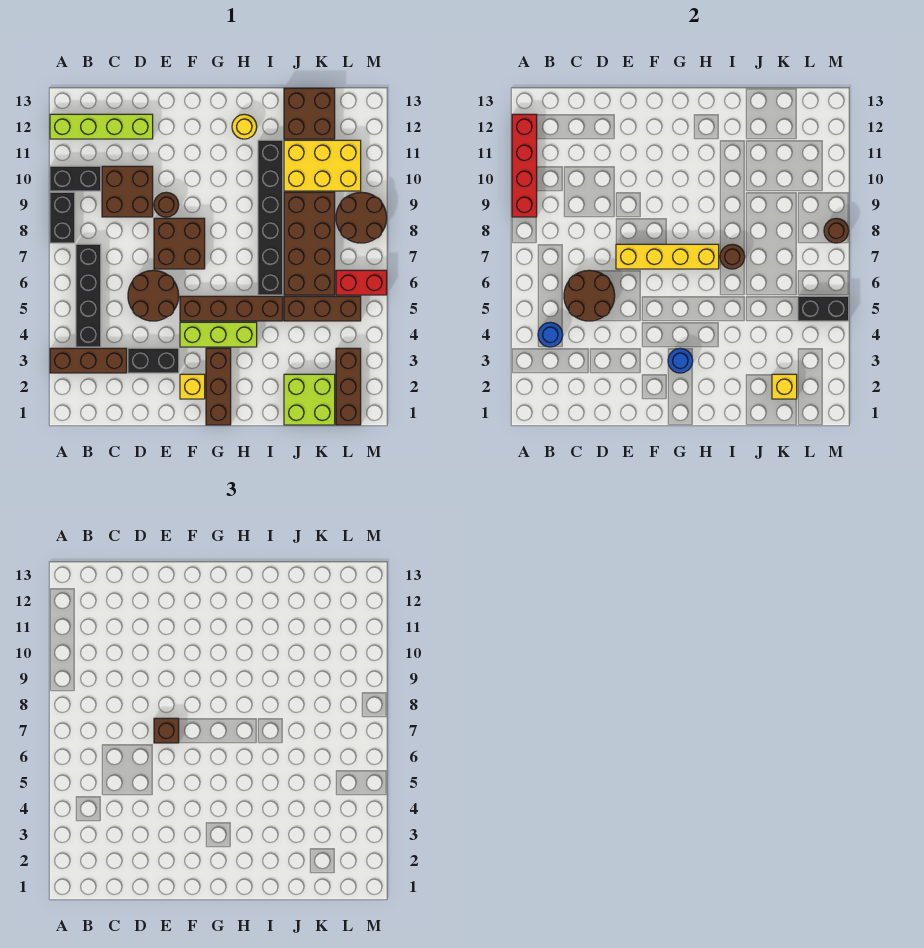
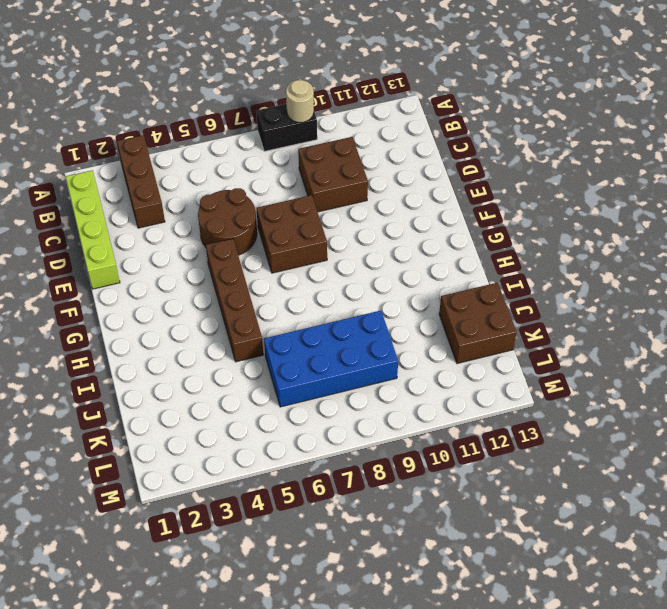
tan round brick A9 level 2 -> red brick A9:A12 level 2
lime brick B1:E1 level 1 -> lime brick A12:D12 level 1
blue brick J6:K9 level 1 -> brown brick J6:K9 level 1
none -> black brick A10:B10 level 1
none -> black brick B4:B7 level 1
none -> black brick D3:E3 level 1
none -> brown round brick E9 level 1

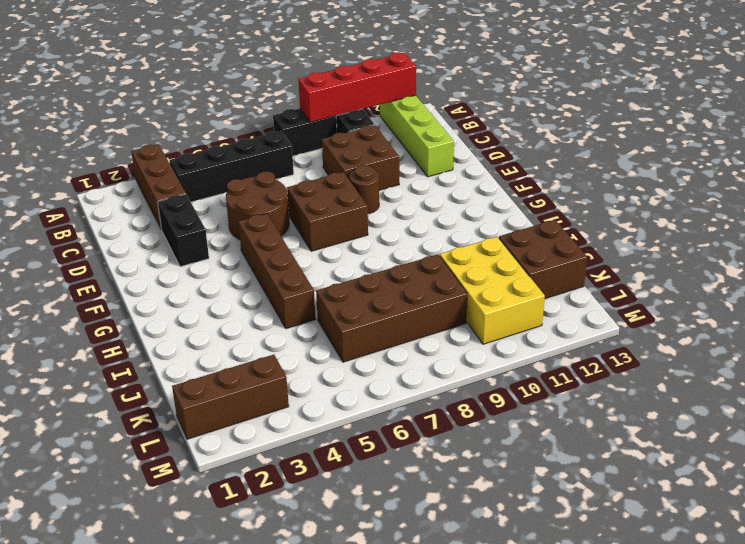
none -> yellow brick F2 level 1
none -> lime brick F4:H4 level 1
none -> brown brick G1:G3 level 1
none -> yellow round brick H12 level 1

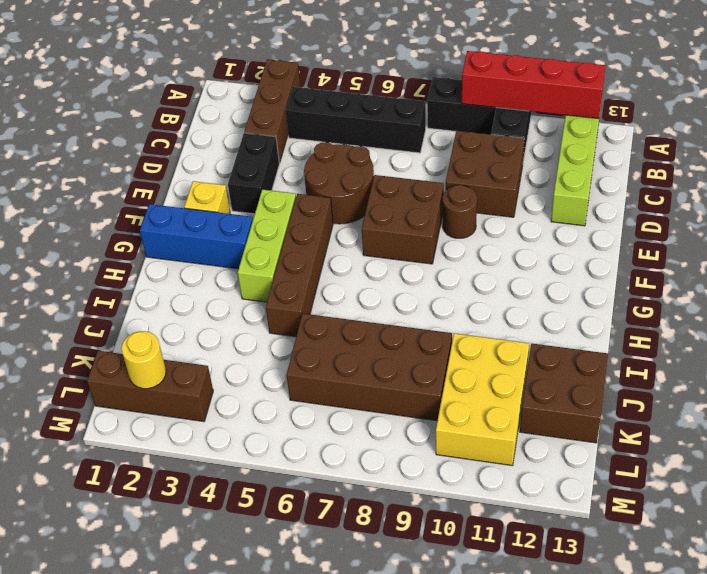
blue brick G1:G3 level 1 -> brown brick G1:G3 level 1
yellow round brick L2 level 2 -> yellow round brick H12 level 1
none -> black brick I6:I11 level 1
none -> lime brick J1:K2 level 1
none -> brown brick J5:L5 level 1
none -> red brick L6:M6 level 1

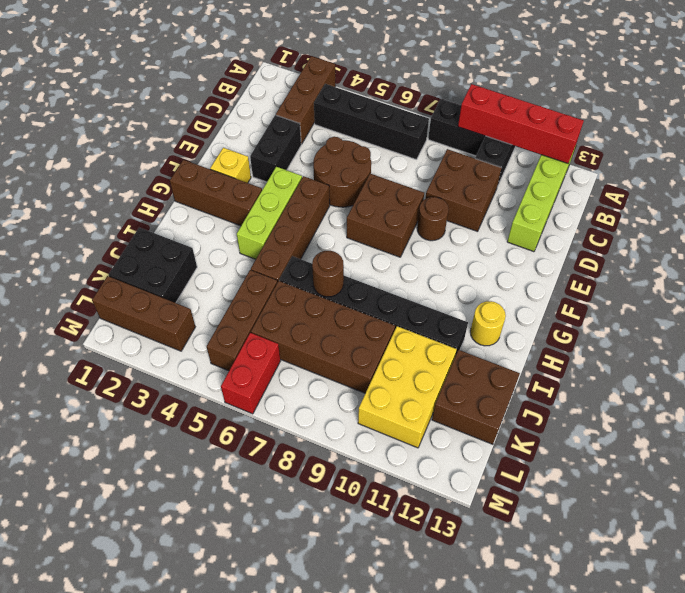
black brick J1:K2 level 1 -> lime brick J1:K2 level 1
none -> brown round brick L8:M9 level 1
none -> blue round brick B4 level 2
none -> brown round brick C5:D6 level 2
none -> yellow brick E7:H7 level 2

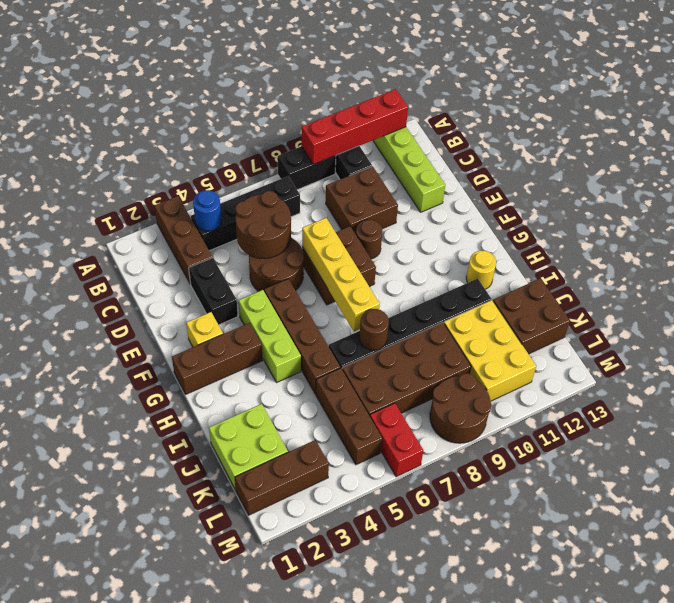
none -> blue round brick G3 level 2
none -> yellow brick K2 level 2
none -> black brick L5:M5 level 2
none -> brown round brick M8 level 2

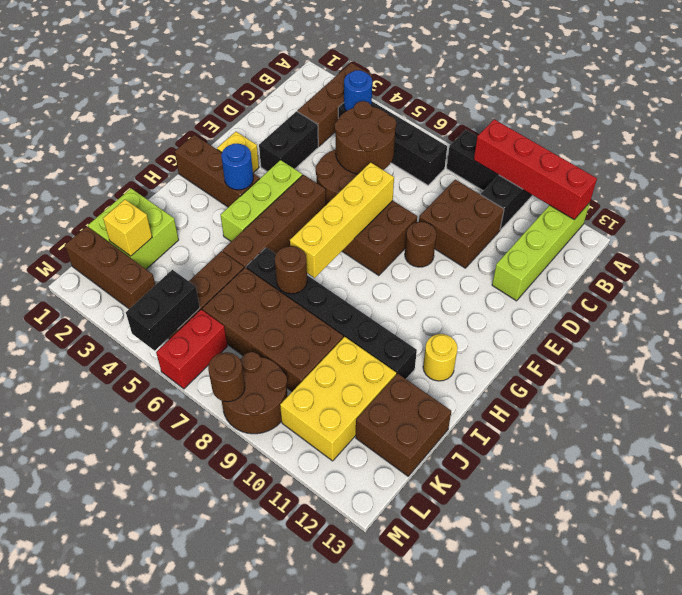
none -> brown brick E7 level 3

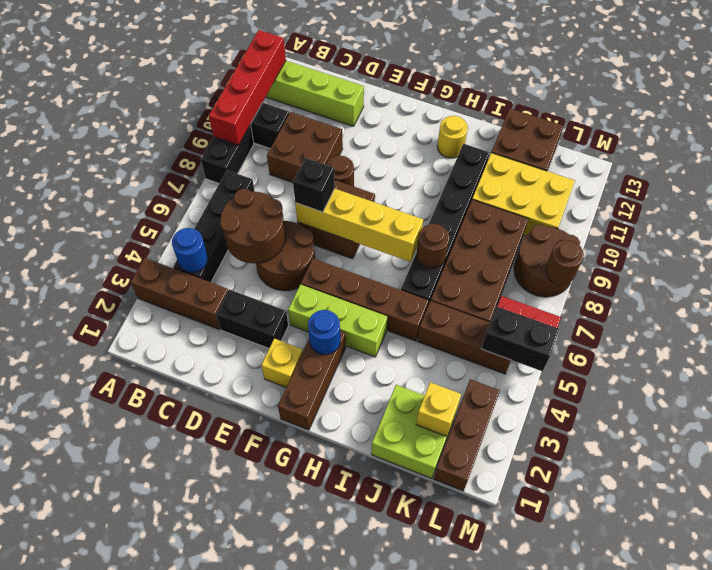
black brick E7 level 3 -> brown brick E7 level 3

